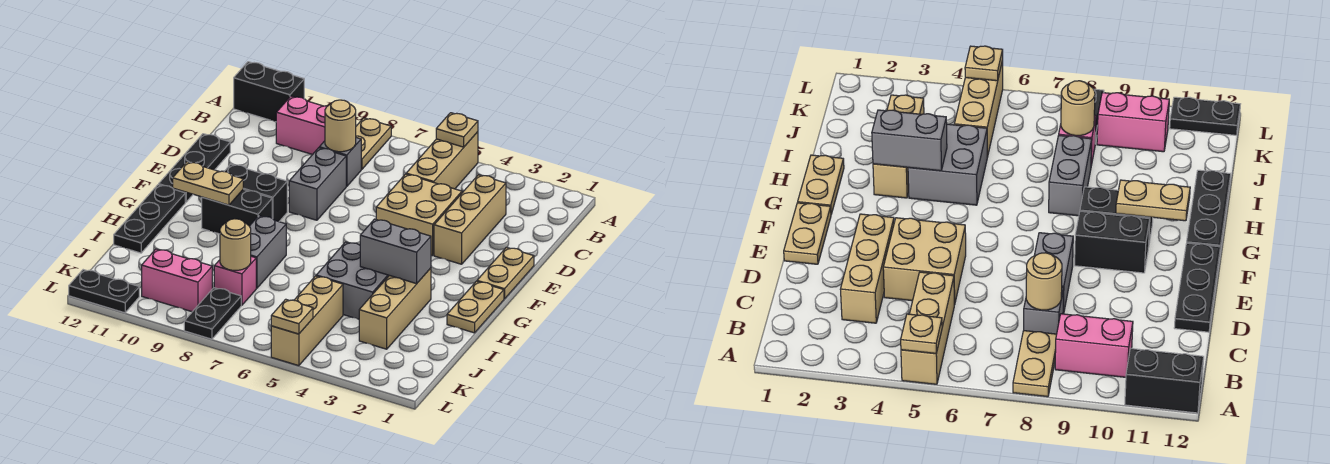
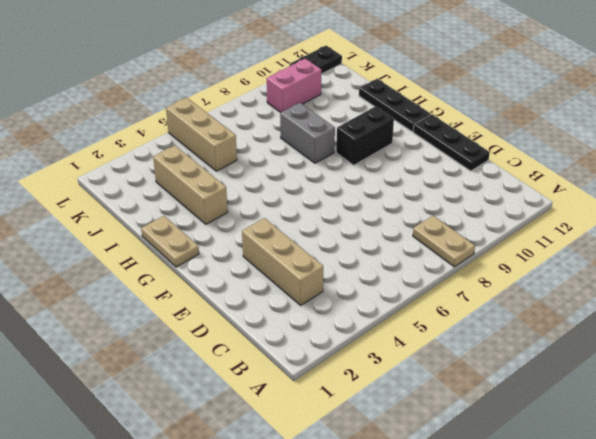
none -> tan brick A5:C5 level 1
none -> black brick A11:A12 level 1
none -> pink brick B9:B10 level 1

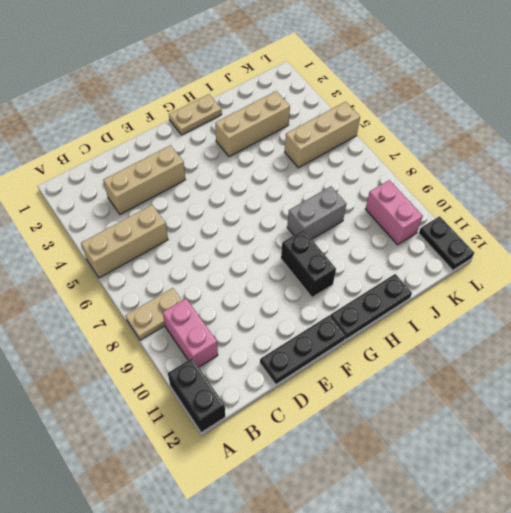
none -> grey brick C8 level 1
none -> tan brick D4:E5 level 1
none -> grey brick D8:E8 level 1

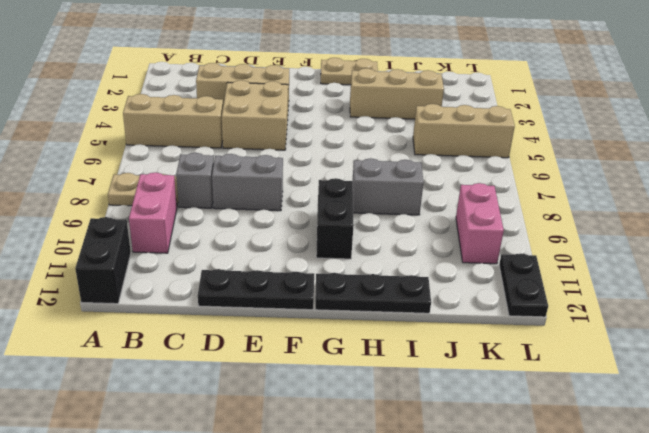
none -> tan plate E1:F1 level 1
none -> black brick F9:F10 level 1
none -> grey brick H4:I5 level 1

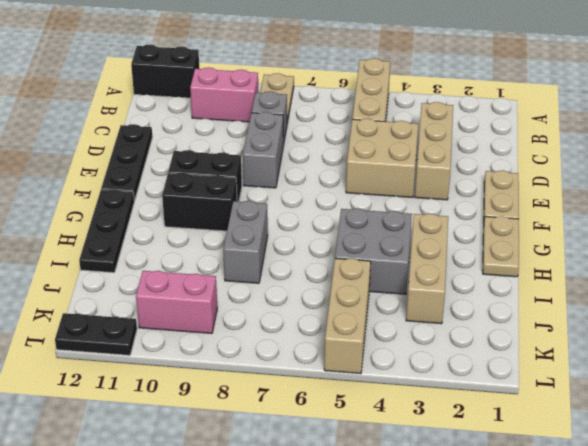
none -> pink brick J8 level 1
none -> black plate K8:L8 level 1
none -> tan plate A5 level 2

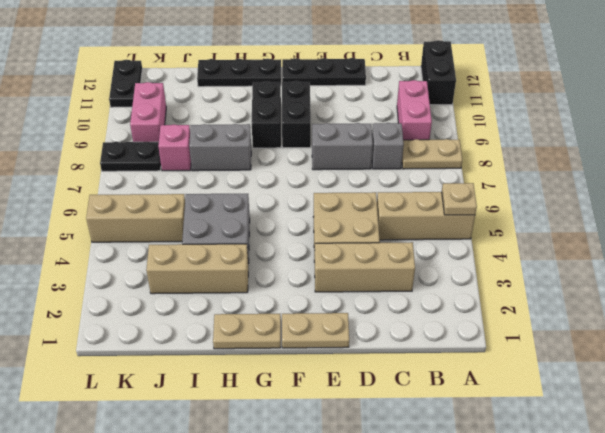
none -> tan round brick C8 level 2
none -> tan plate G10:G11 level 2
none -> grey brick H3:H4 level 2

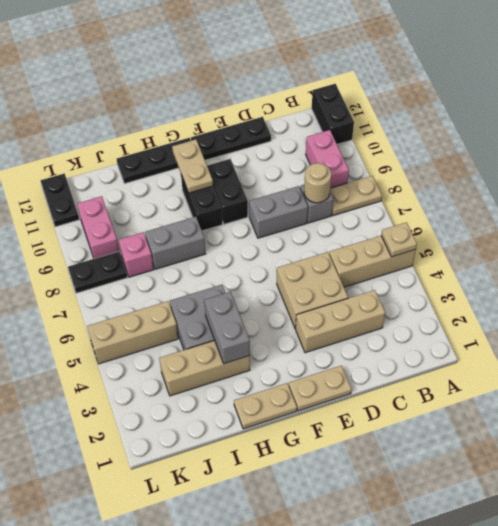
none -> tan round brick J8 level 2
none -> tan plate L5 level 2

